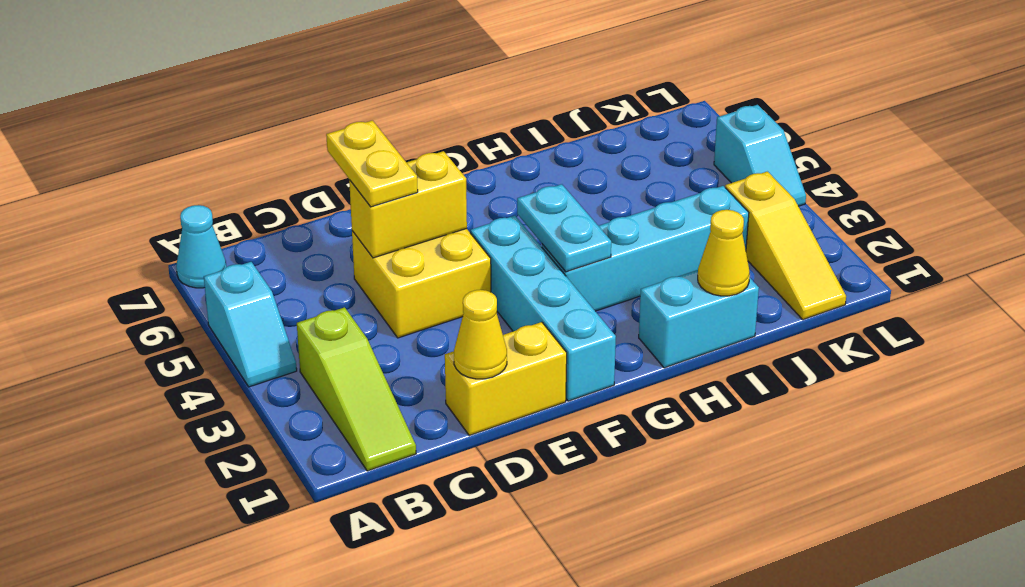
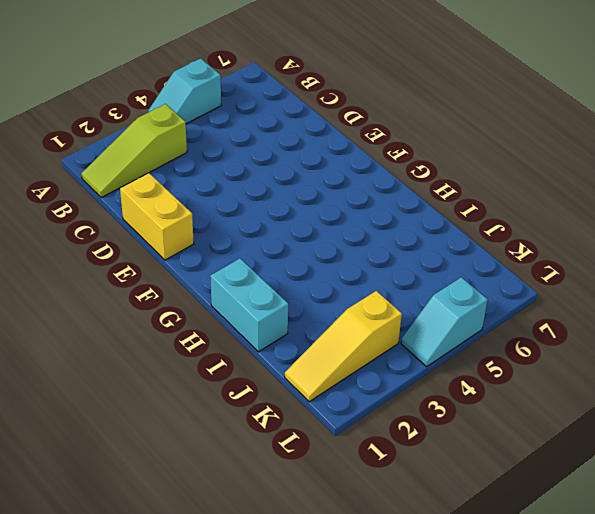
none -> cyan cone A7 level 1
none -> yellow brick D4:E5 level 1
none -> cyan brick F1:F4 level 1

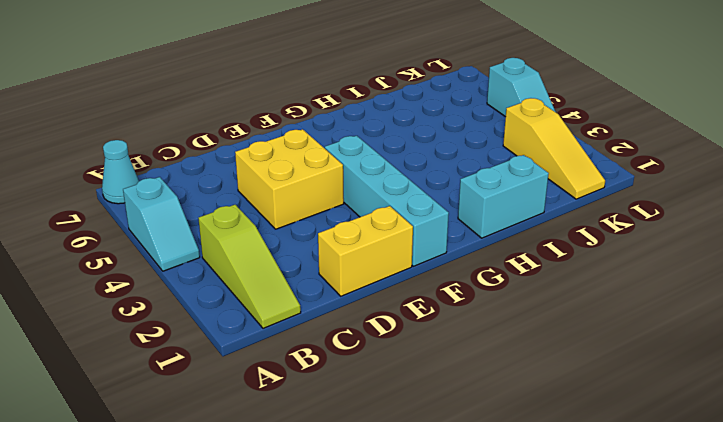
none -> cyan brick G3:J3 level 1
none -> yellow cone D1 level 2
none -> yellow brick D5:E5 level 2

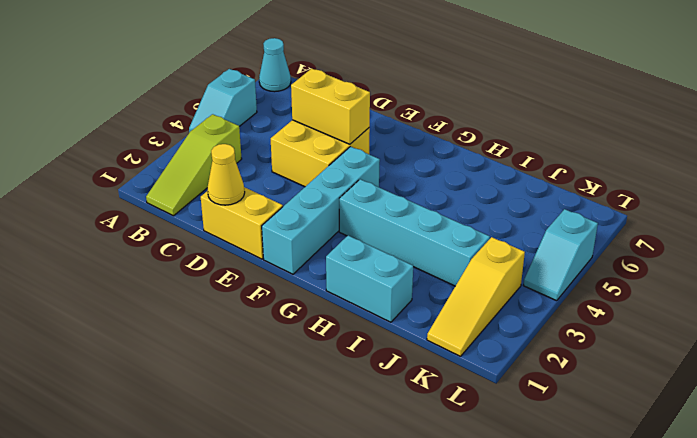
none -> cyan plate G3:G4 level 2
none -> yellow cone I1 level 2
none -> yellow plate D5:D6 level 3

